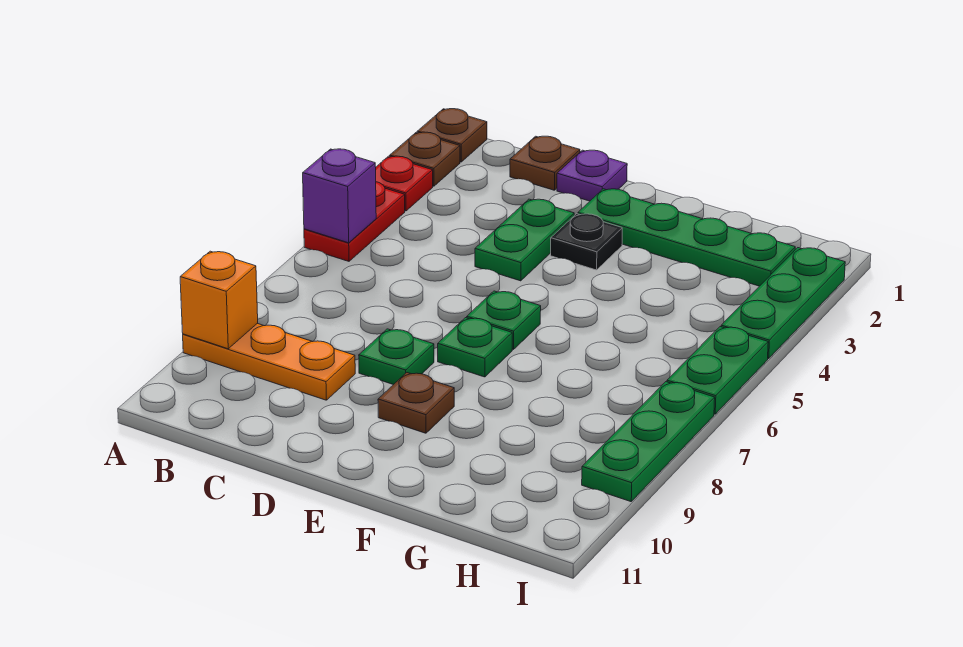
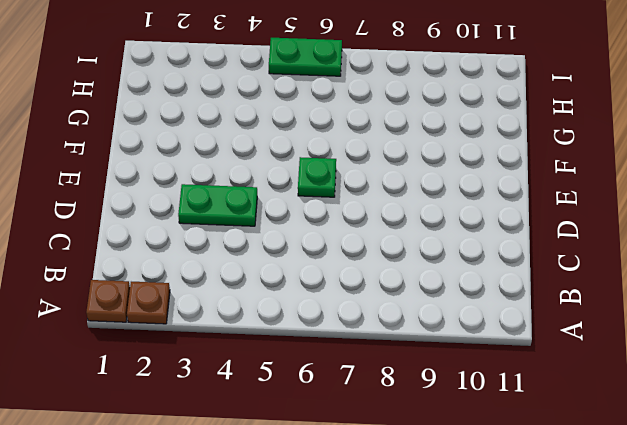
none -> red plate A3 level 1
none -> red plate A4:A5 level 1
none -> orange plate A9:C9 level 1

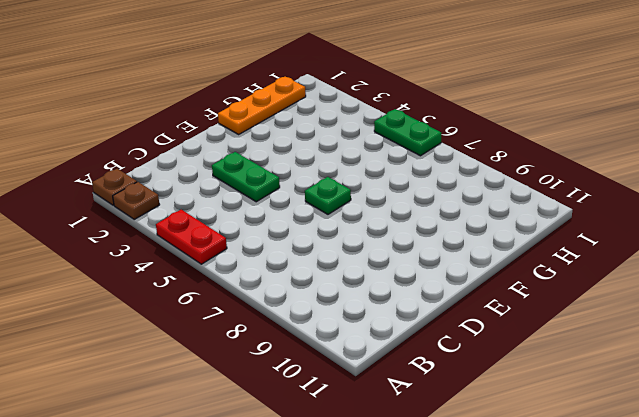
orange plate F1:H1 level 1 -> orange plate A9:C9 level 1
none -> red plate A3 level 1
none -> brown plate C1 level 1
none -> purple plate D1 level 1

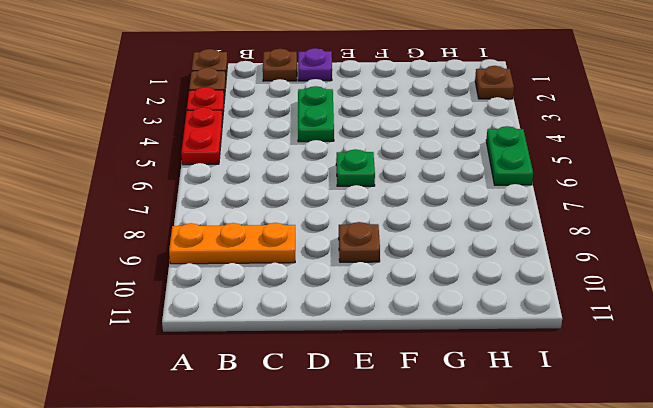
brown plate I2 level 1 -> green plate I2:I4 level 1
none -> green plate D8 level 1
none -> green plate E2:H2 level 1
none -> black plate E3 level 1

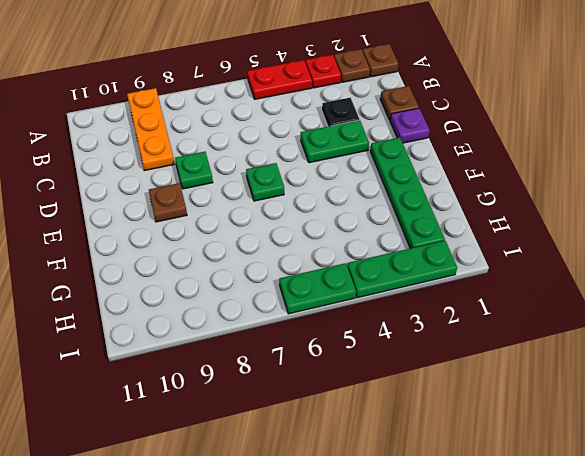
black plate C3 level 1 -> black plate E3 level 1
none -> green plate E7 level 1
none -> green plate I7:I9 level 1
none -> purple brick A5 level 2

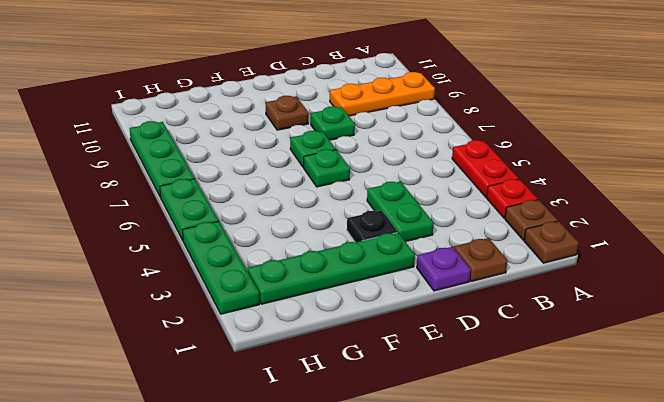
none -> purple brick A5 level 2
none -> orange brick A9 level 2

